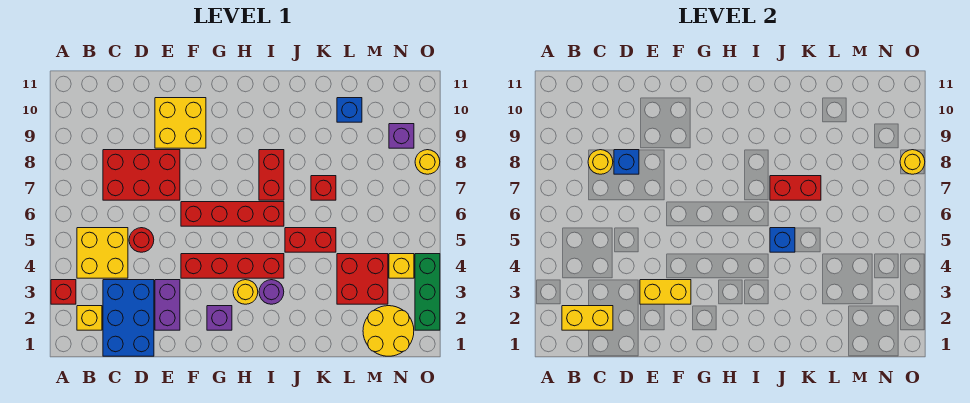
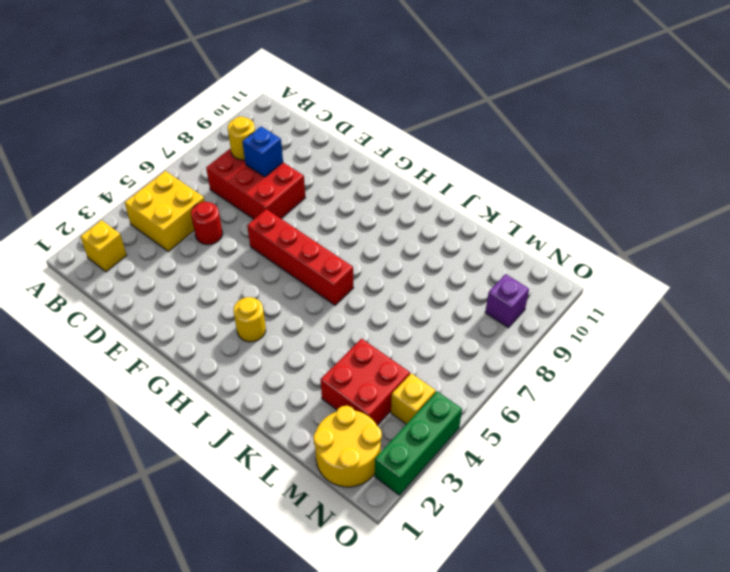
none -> red brick A3 level 1
none -> blue brick C1:D3 level 1
none -> purple brick E2:E3 level 1
none -> yellow brick E9:F10 level 1

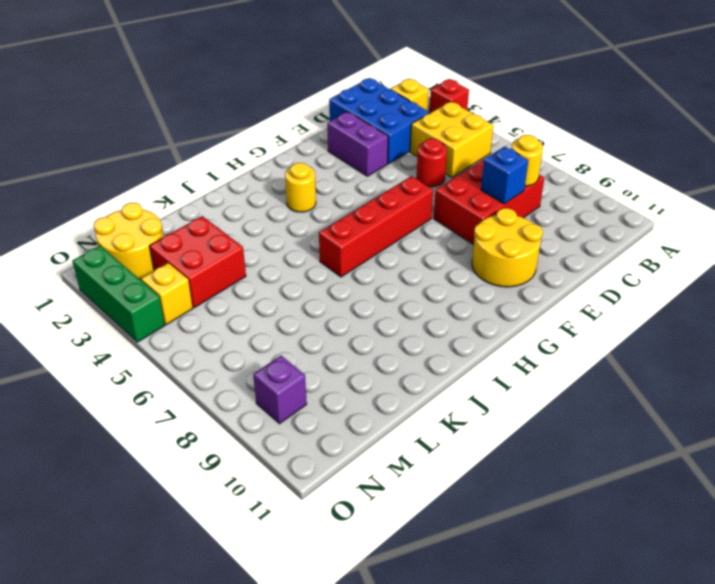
yellow round brick E9:F10 level 1 -> yellow brick E9:F10 level 1
none -> red brick F4:I4 level 1
none -> purple brick G2 level 1
none -> purple round brick I3 level 1
none -> red brick I7:I8 level 1

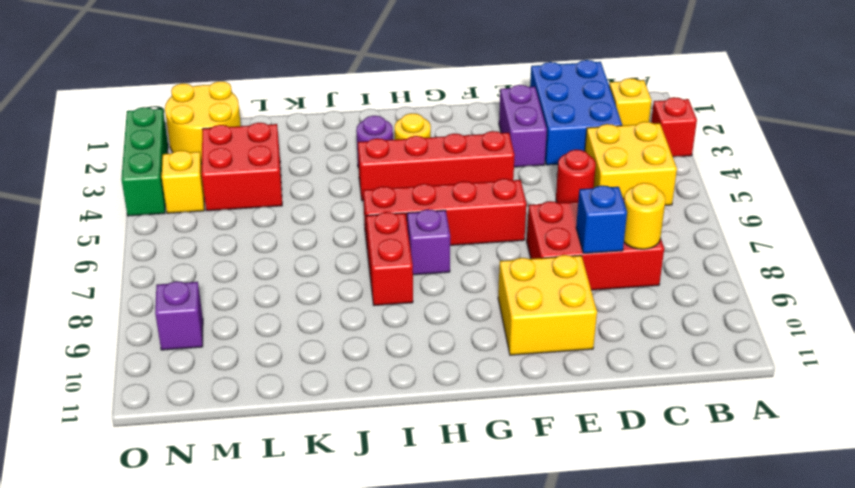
purple brick H7 level 1 -> purple brick G2 level 1
none -> red brick J5:K5 level 1
none -> red brick K7 level 1
none -> blue brick L10 level 1
none -> yellow round brick O8 level 1

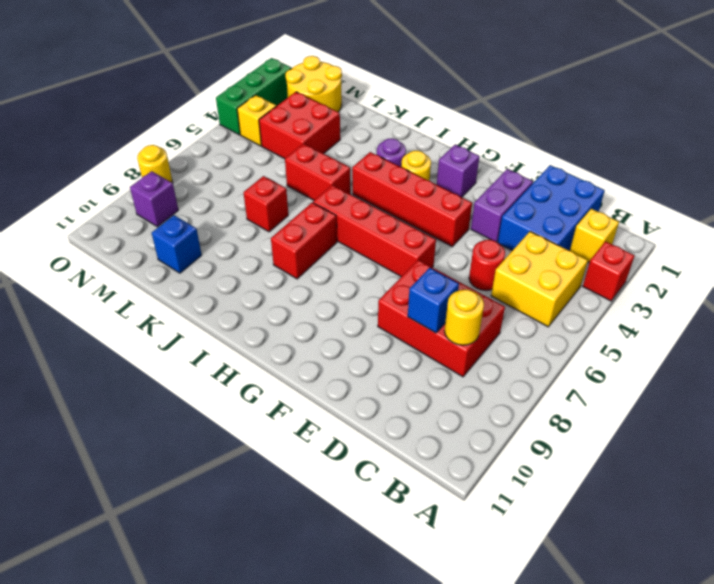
none -> yellow brick E9:F10 level 1
none -> yellow brick B2:C2 level 2
none -> yellow brick E3:F3 level 2
none -> blue brick J5 level 2

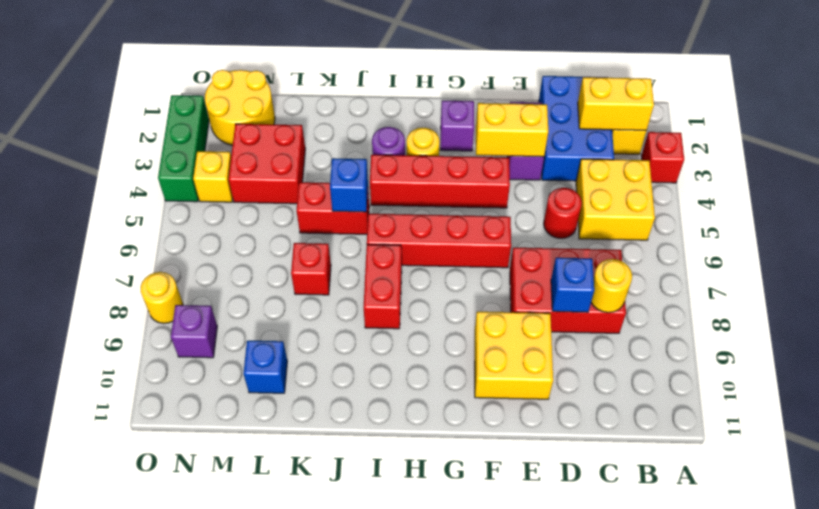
none -> red brick J7:K7 level 2
none -> yellow round brick O8 level 2

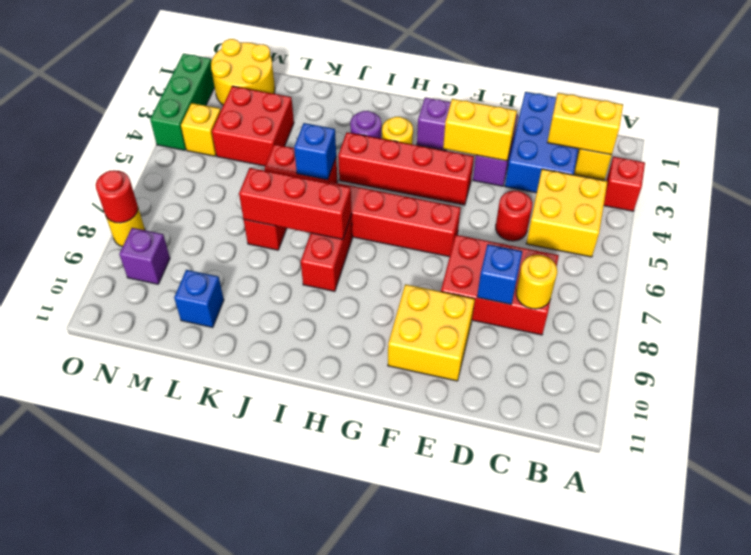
red brick I7:K7 level 2 -> red brick J7:K7 level 2
red round brick O8 level 2 -> yellow round brick O8 level 2

